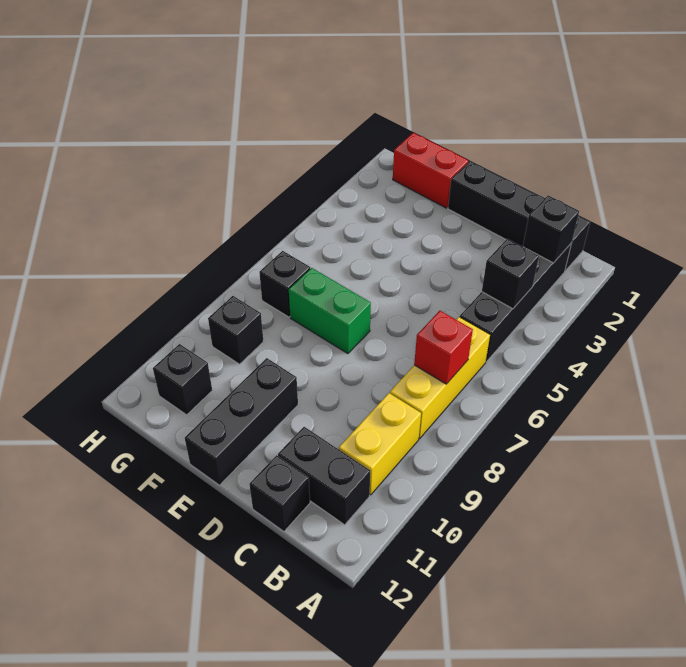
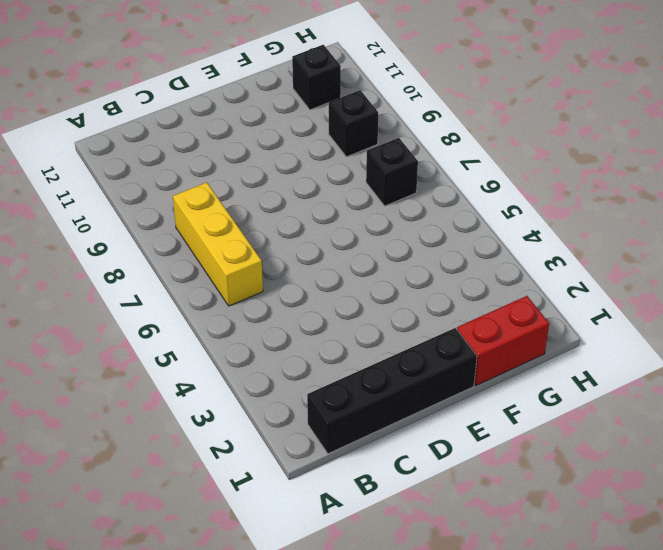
none -> black brick B2:B5 level 1
none -> yellow brick B9:B10 level 1
none -> black brick B11:C11 level 1

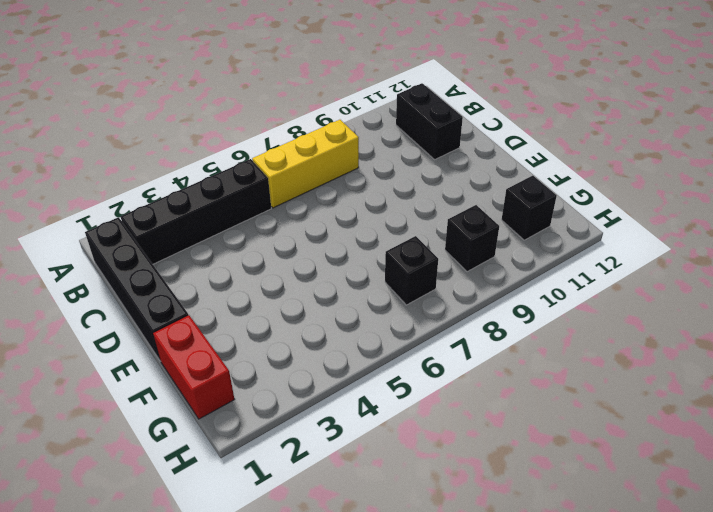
none -> yellow brick B9:B10 level 1
none -> black brick C12 level 1
none -> green brick E7:F7 level 1

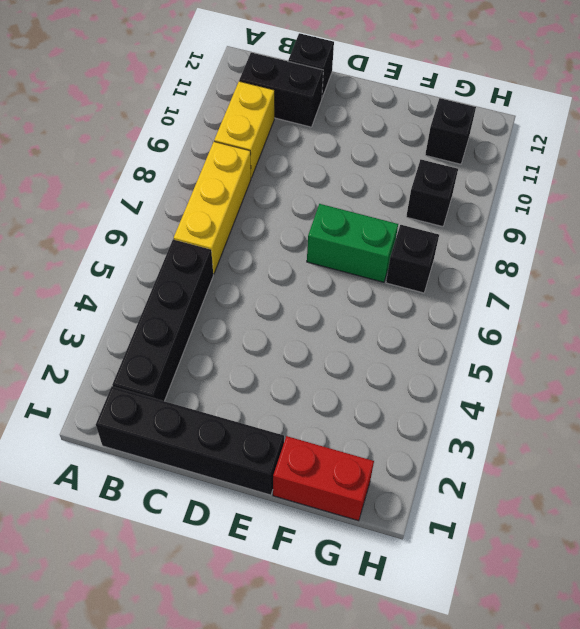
none -> black brick E10:E12 level 1
none -> black brick B2 level 2
none -> black brick B4 level 2

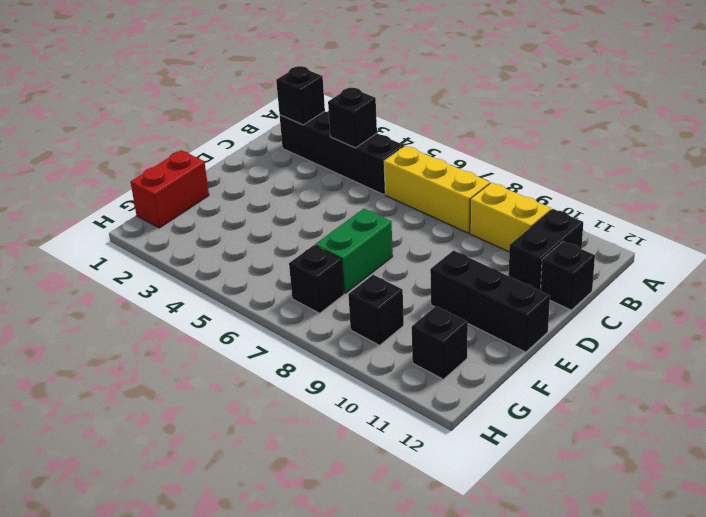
none -> black brick B1:E1 level 1
none -> red brick B7 level 2

